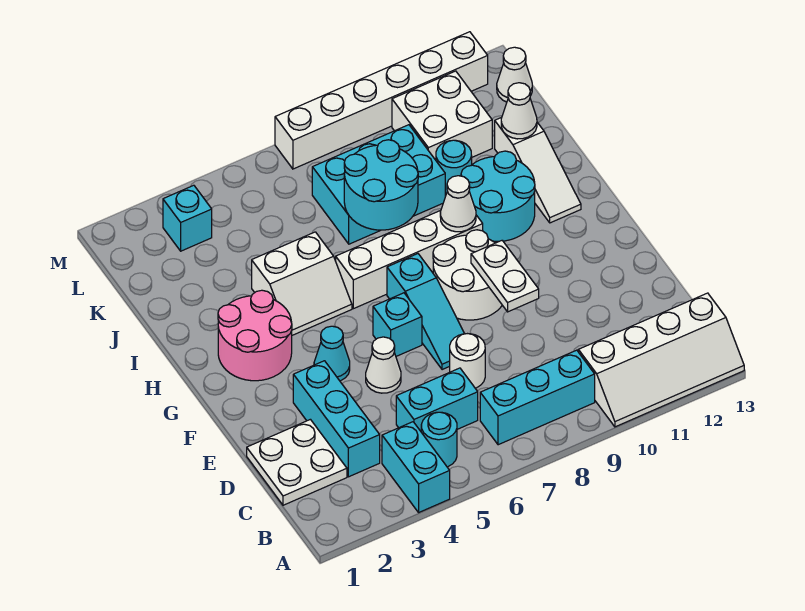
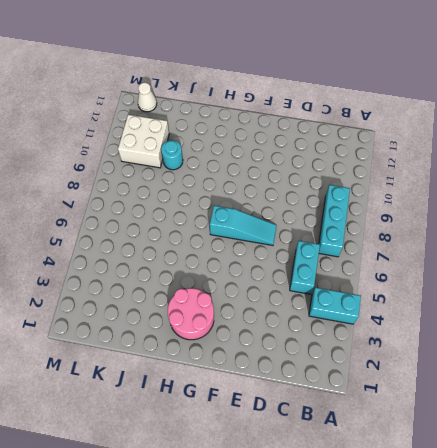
none -> white slope A10:B13 level 1 top B
none -> cyan round brick B5 level 1
none -> white plate C1:D2 level 1

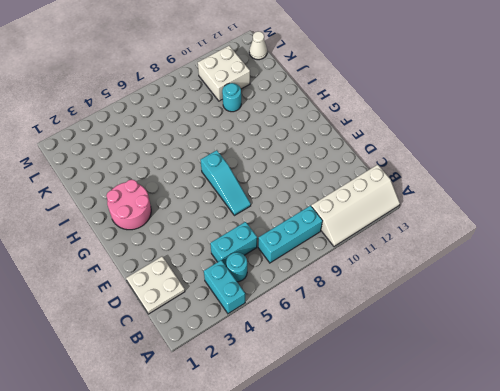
none -> cyan brick C3:E3 level 1
none -> white round brick D7 level 1
none -> white cone E5 level 1

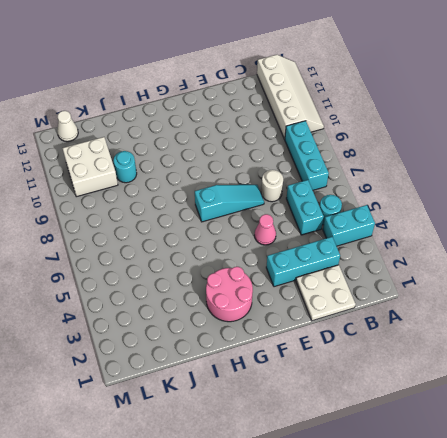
pink cone E5 level 1 -> white cone E5 level 1
none -> cyan cone F4 level 1
none -> cyan brick F6 level 1
none -> white round brick F8:G9 level 1

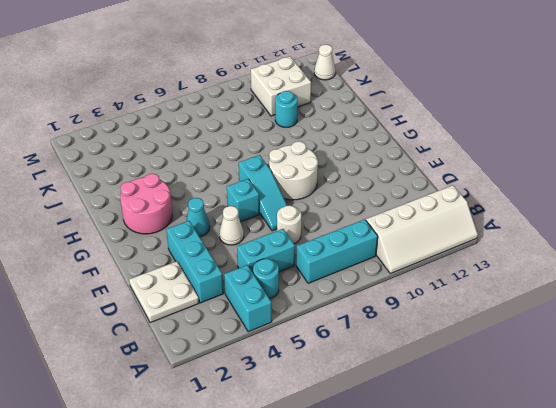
none -> white slope H4:I5 level 1 top I
none -> white brick H6:H9 level 1
none -> cyan round brick H10:I11 level 1

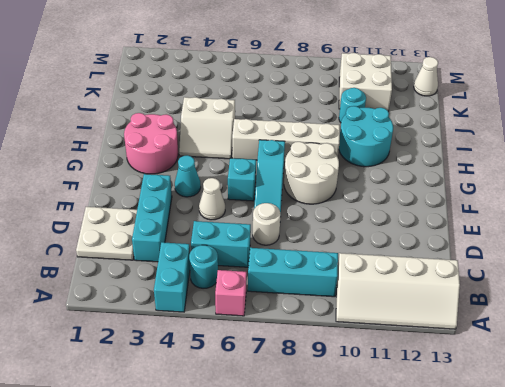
pink brick A6 level 1 -> none
none -> white slope H12:J12 level 1 top J
none -> cyan brick J7:K9 level 1
none -> cyan brick L3 level 1

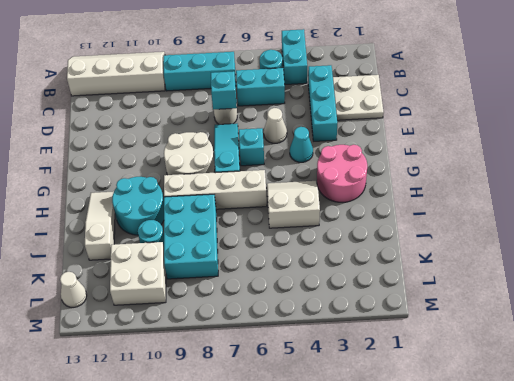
cyan brick D7 level 2 -> cyan brick L3 level 1
cyan brick I8:K9 level 1 -> cyan brick J7:K9 level 1
none -> white brick M7:M12 level 1
none -> white plate E9:F9 level 2
none -> white cone H9 level 2

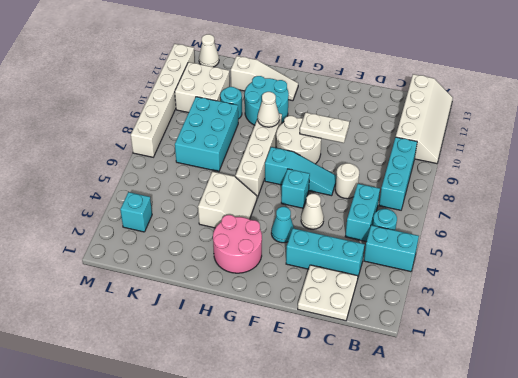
none -> cyan round brick I7:J8 level 2
none -> white cone J12 level 2

